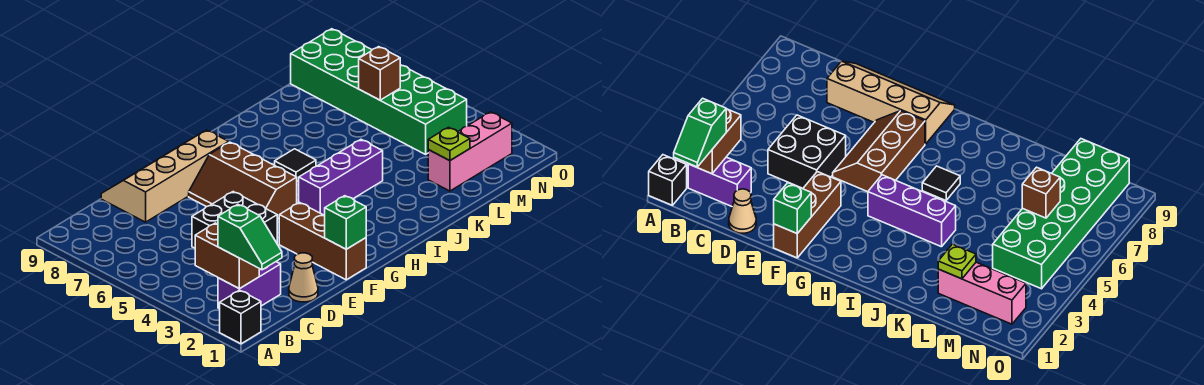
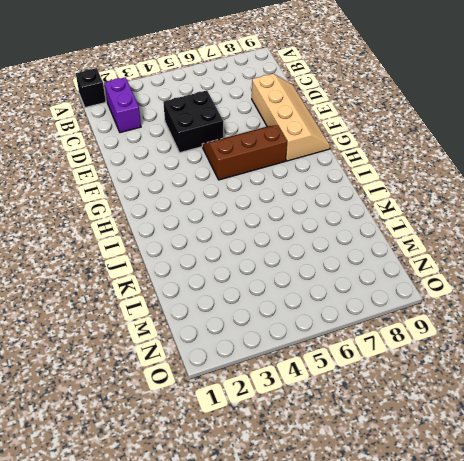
none -> tan cone D1 level 1
none -> brown brick F1:F3 level 1
none -> purple brick H4:J4 level 1

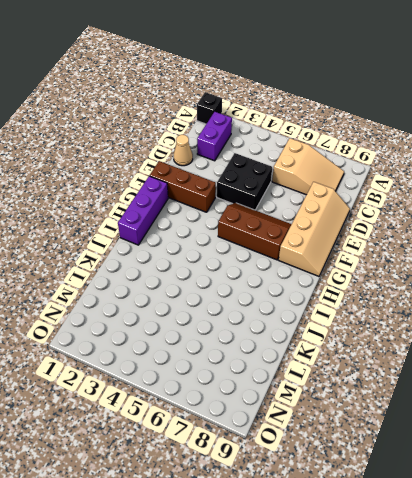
tan slope B6:C8 level 1 top 6 -> none
purple brick G1:I1 level 1 -> purple brick H4:J4 level 1
none -> black tile I6 level 1
none -> pink brick L2:N2 level 1
none -> green brick M4:N9 level 1

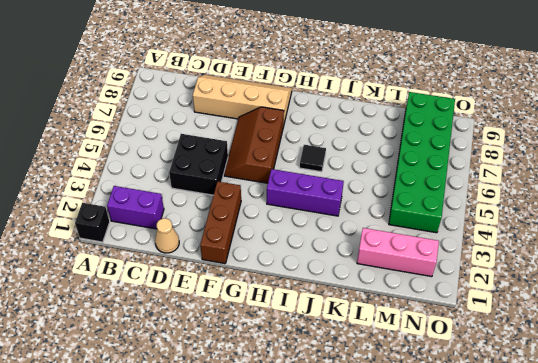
none -> brown brick B2:B3 level 2
none -> green brick F1 level 2
none -> lime plate L2 level 2

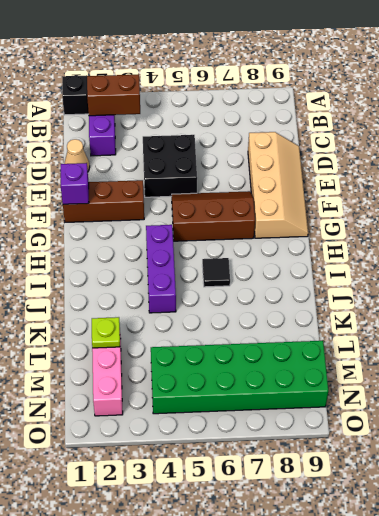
purple brick F1 level 2 -> green brick F1 level 2
none -> brown brick M6 level 2
none -> green slope B1:B2 level 3 top 2

